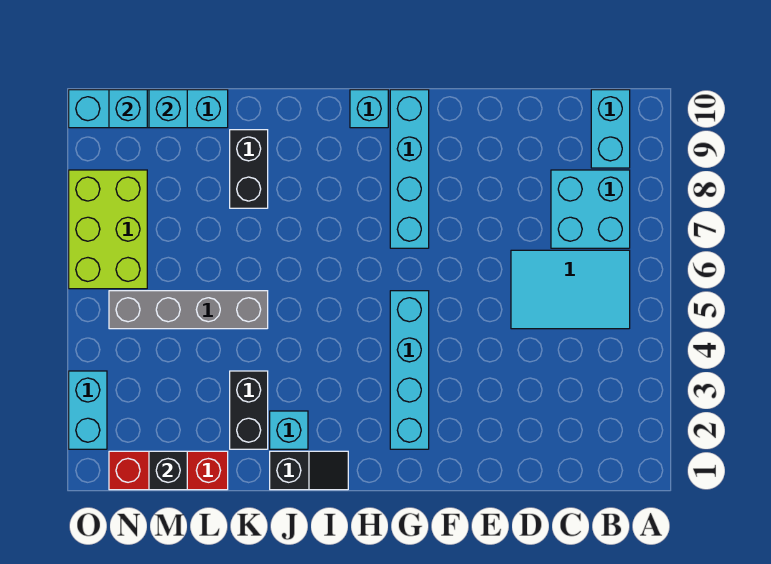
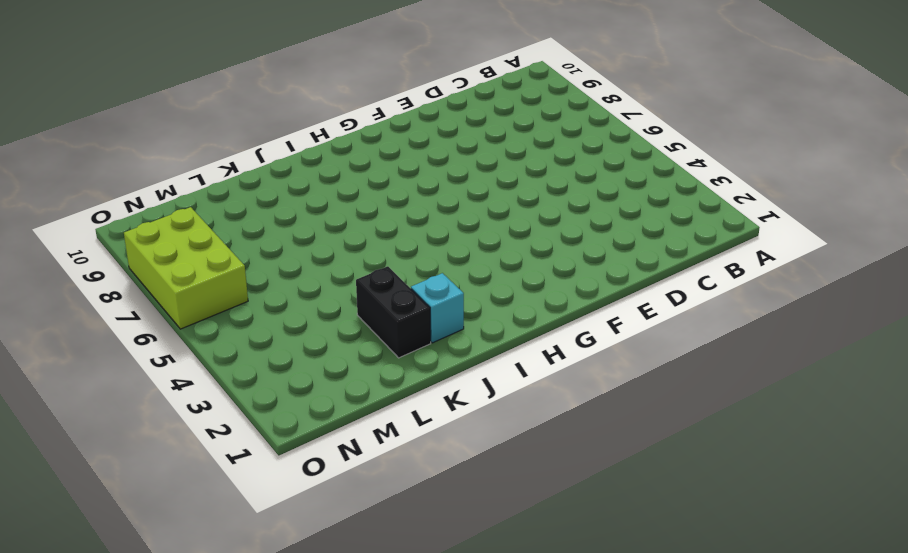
none -> cyan tile B5:D6 level 1
none -> cyan brick B7:C8 level 1
none -> cyan brick B9:B10 level 1

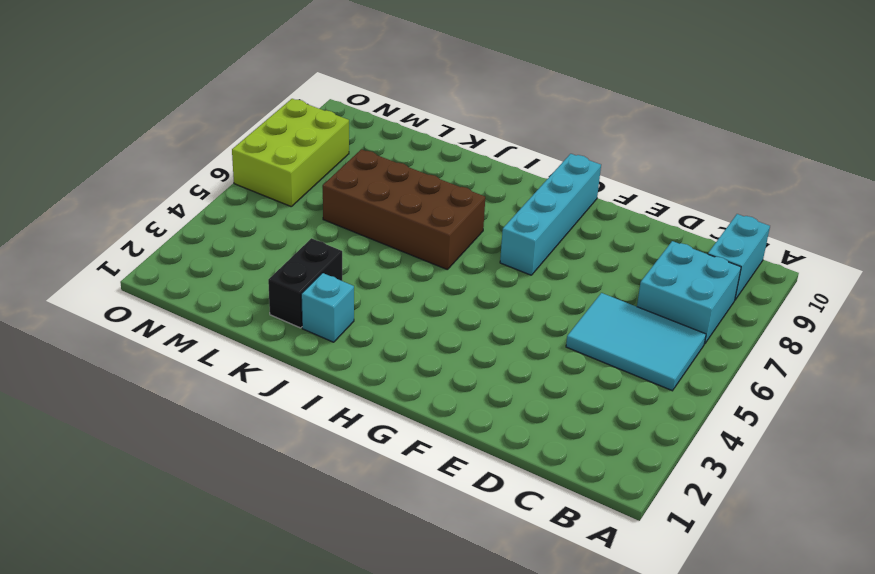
brown brick I6:L7 level 1 -> none
none -> cyan brick G2:G5 level 1
none -> cyan brick H10 level 1
none -> black slope I1:J1 level 1 top J

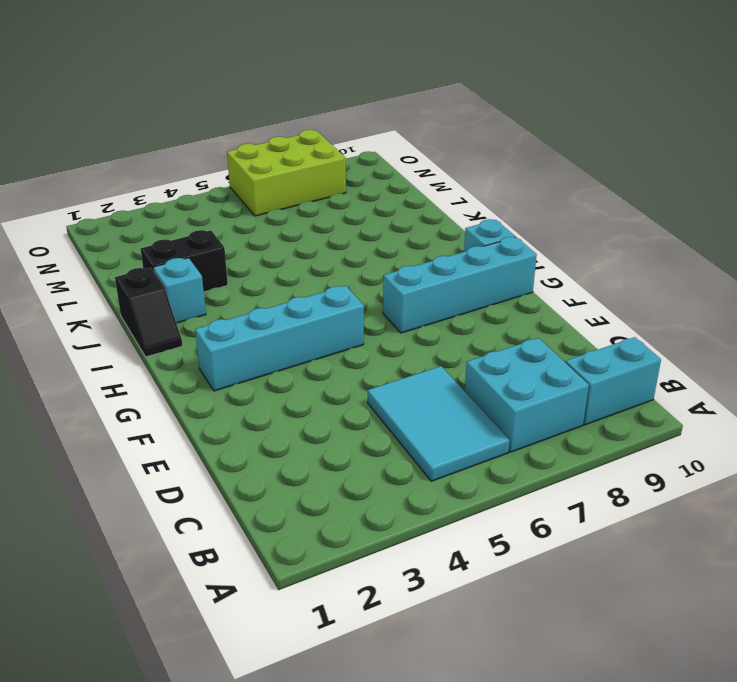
none -> grey brick K5:N5 level 1
none -> black brick K8:K9 level 1
none -> red brick L1:N1 level 1

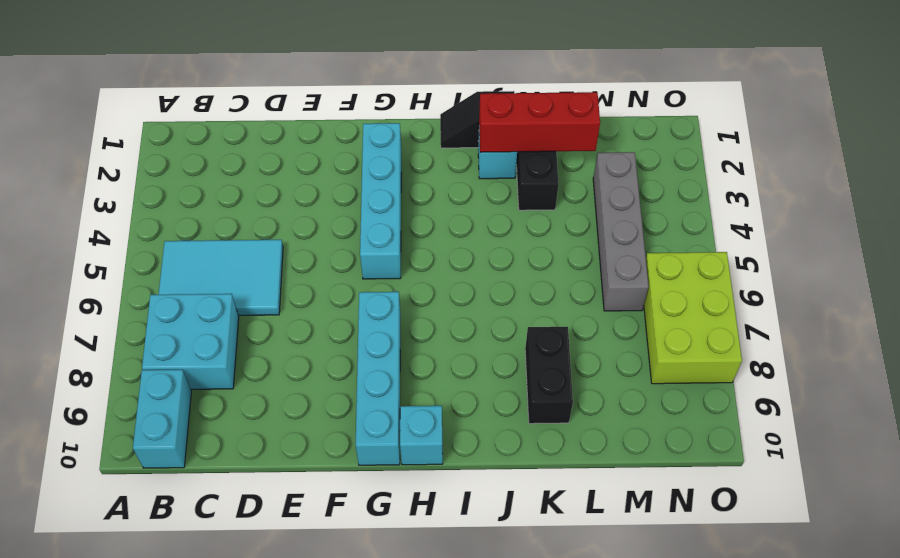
red brick J2:L2 level 2 -> red brick L1:N1 level 1
grey brick M3:M6 level 1 -> grey brick K5:N5 level 1
none -> cyan brick L10:O10 level 1
none -> cyan brick O2:O3 level 1
none -> black brick M1 level 2

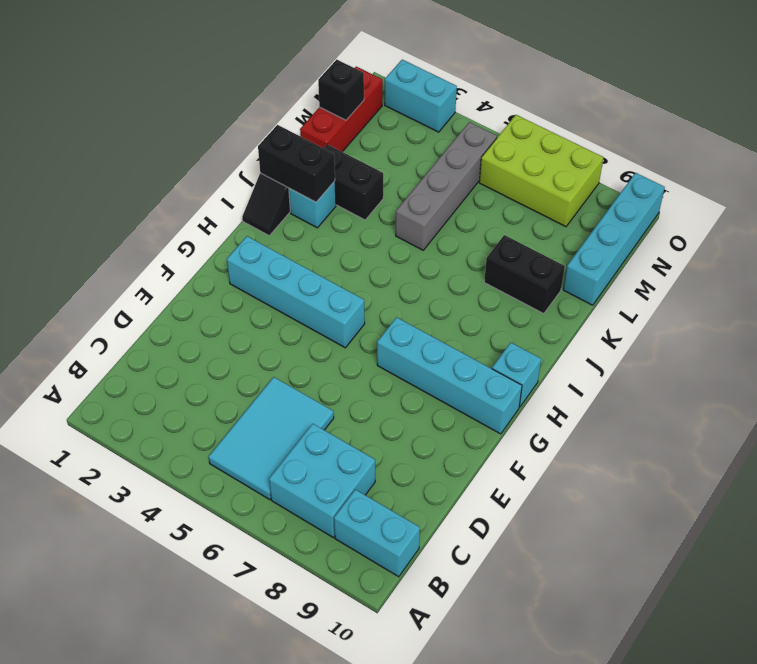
black brick J1:J2 level 2 -> none
none -> cyan brick M10 level 2
none -> cyan brick N10 level 2

